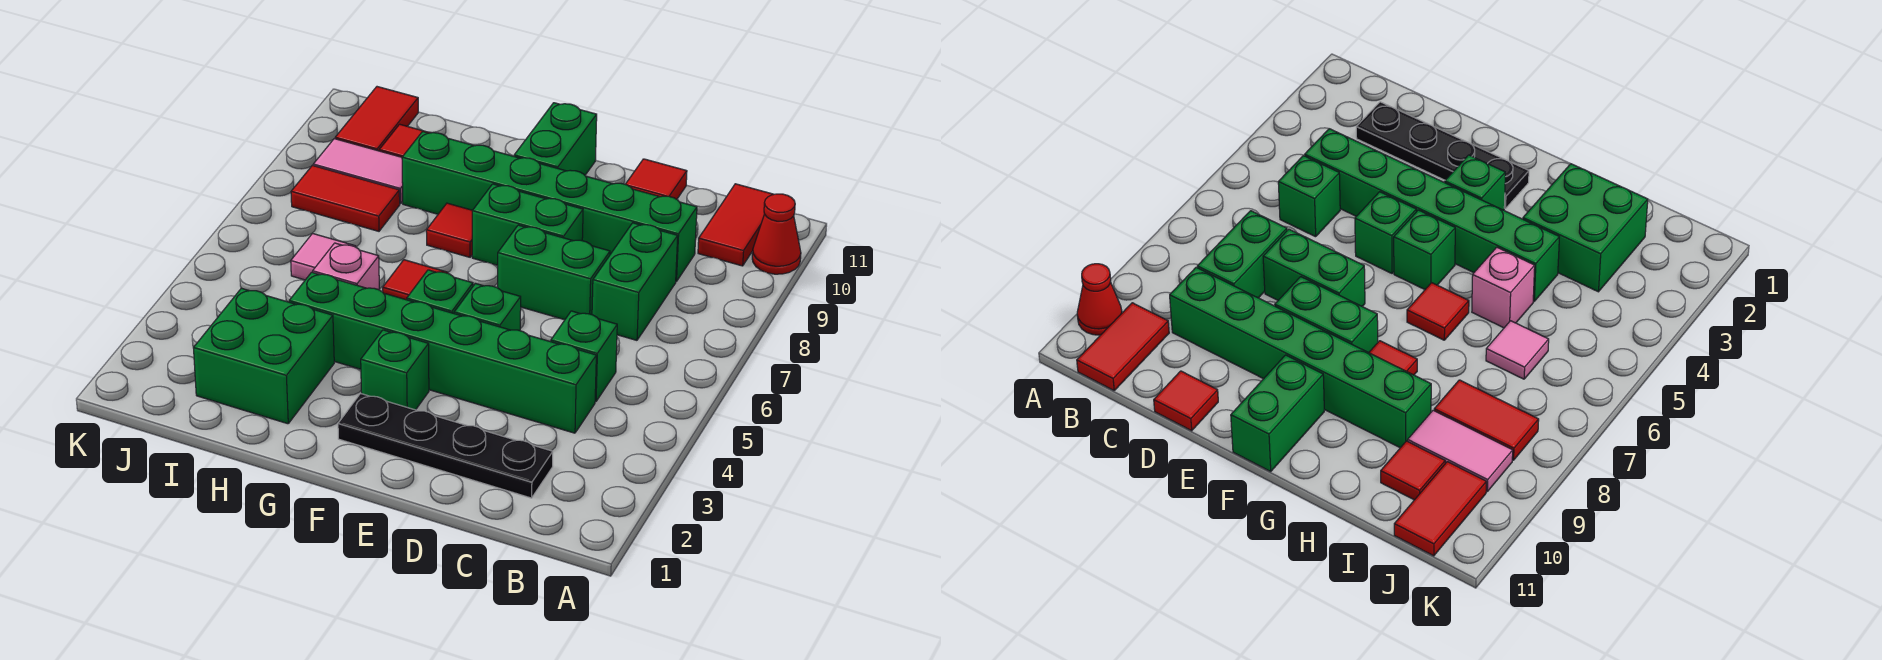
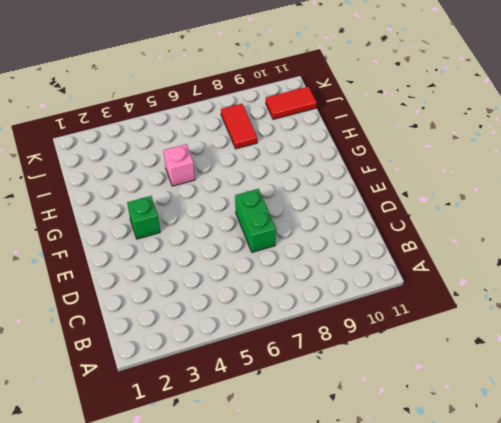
none -> red cone A10 level 1
none -> red tile B10:B11 level 1
none -> black plate C2:F2 level 1

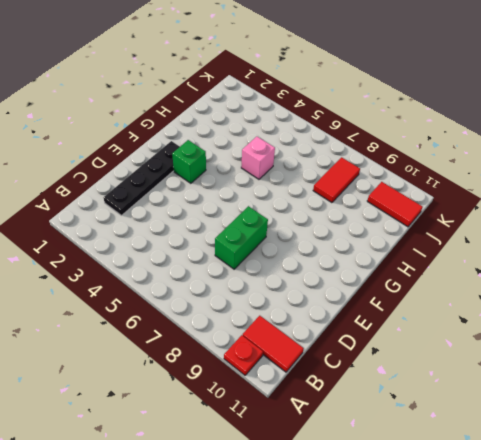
red plate A10 level 1 -> red cone A10 level 1
none -> green brick C4:H4 level 1
none -> green brick C5 level 1
none -> green brick C7:C8 level 1

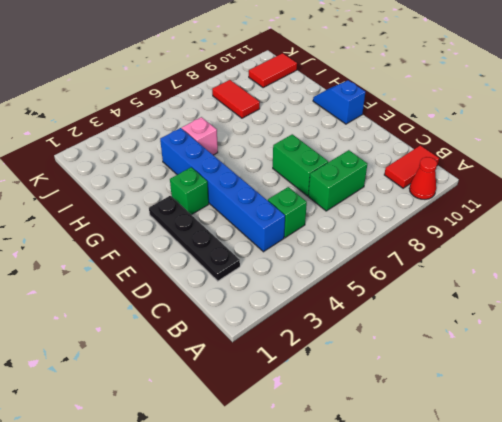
blue brick C4:H4 level 1 -> green brick C4:H4 level 1
blue slope F11:G11 level 1 top F -> green brick F10:F11 level 1
none -> green brick C9:H9 level 1
none -> red tile D11 level 1
none -> green brick E5 level 1

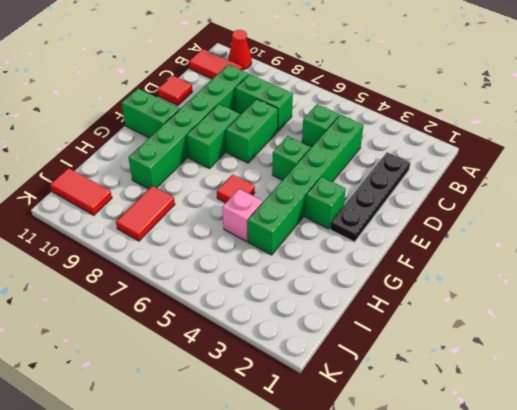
none -> green brick F5 level 1
none -> red tile G8 level 1
none -> green brick H2:I3 level 1

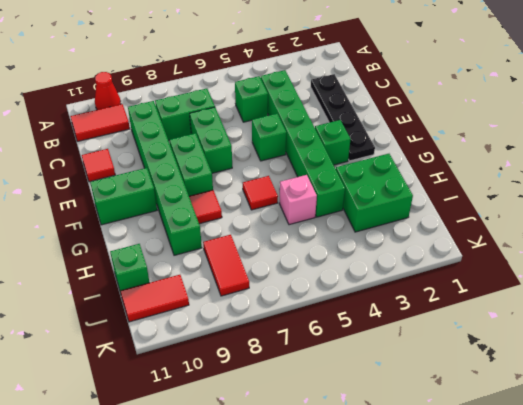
green brick I11 level 1 -> green brick F5 level 1
none -> pink tile I6 level 1
none -> pink tile I9:J9 level 1
none -> red tile I10 level 1

